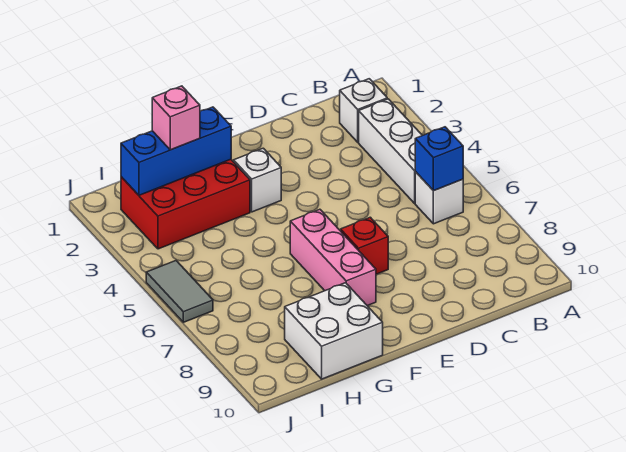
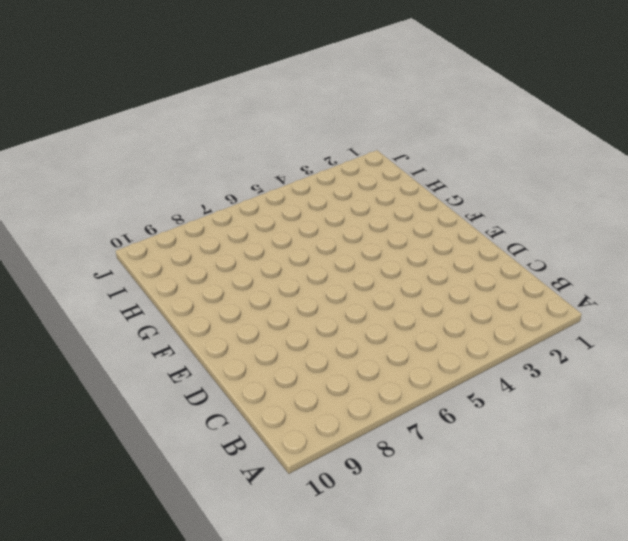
none -> white brick B2 level 1
none -> white brick B3:B5 level 1
none -> white brick B6 level 1

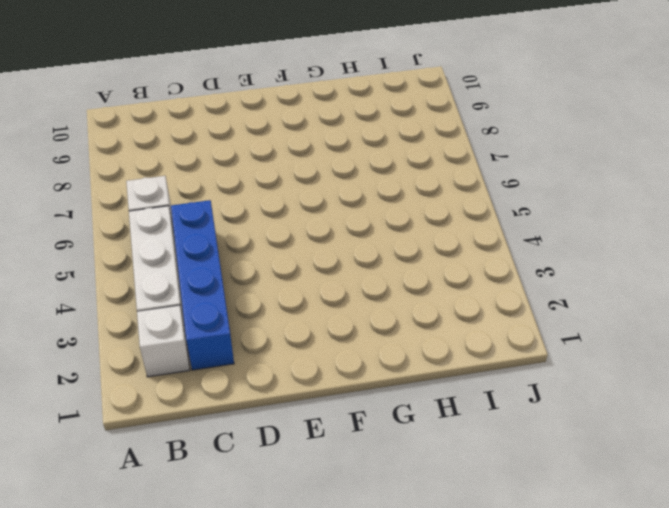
blue brick C2:C5 level 1 -> none
none -> red brick E7 level 1
none -> white brick F3 level 1
none -> pink brick F6:F8 level 1

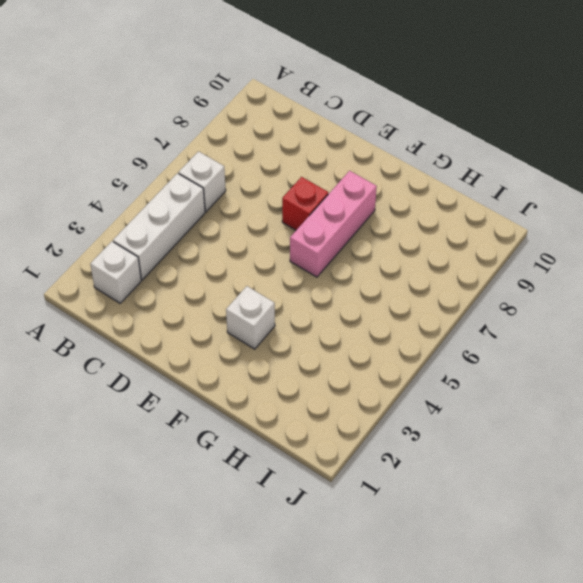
none -> red brick G2:I3 level 1
none -> white brick G9:H10 level 1
none -> grey tile J5:J6 level 1

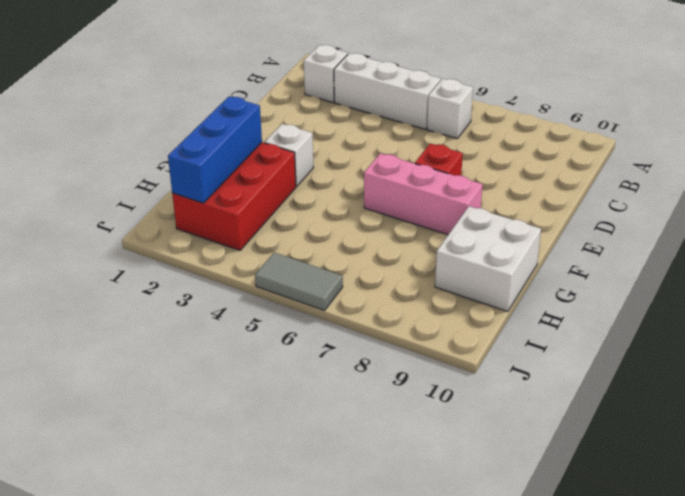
none -> blue brick B6 level 2
none -> pink brick H2 level 3

